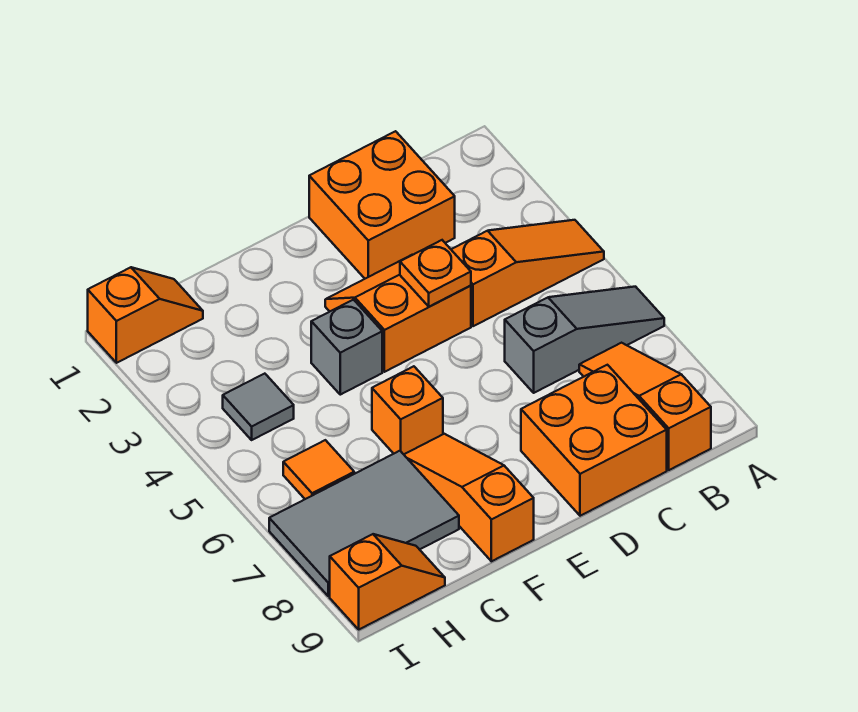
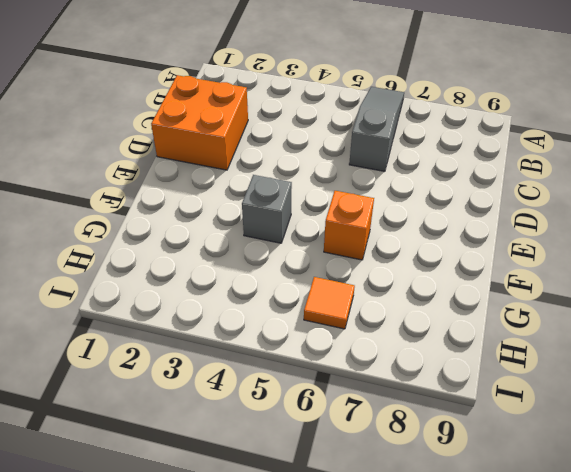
none -> orange slope A4:C4 level 1 top C
none -> orange slope B7:B9 level 1 top 9
none -> orange brick C8:D9 level 1

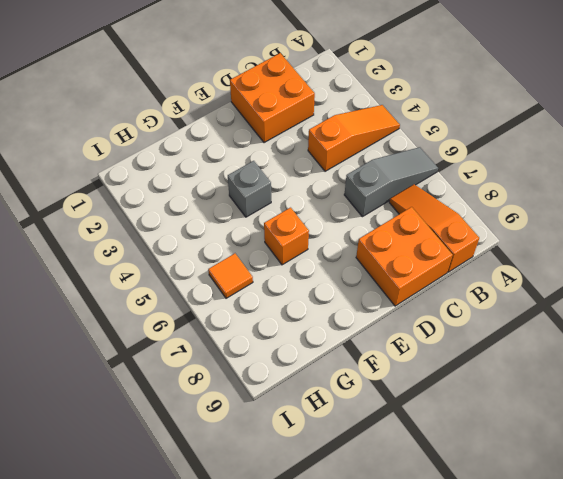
none -> orange slope D3:E4 level 1 top 4
none -> orange slope F7:F9 level 1 top 9
none -> grey tile G7:I8 level 1

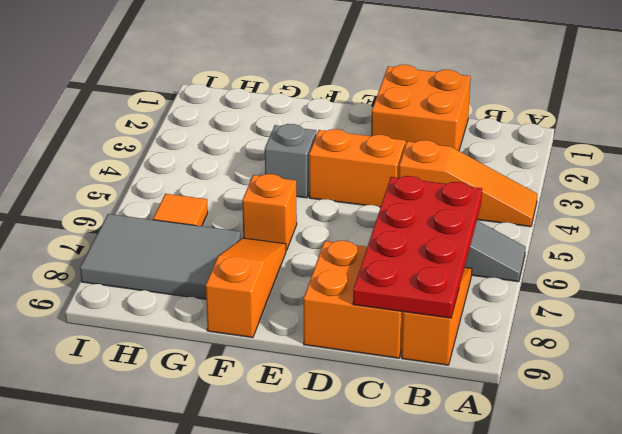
red plate B6:C9 level 2 -> none
none -> orange slope H1:I1 level 1 top I
none -> grey tile H4 level 1
none -> orange slope H9:I9 level 1 top I

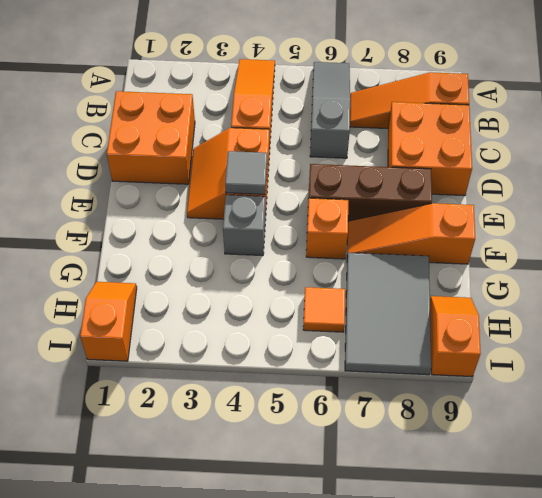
grey tile E4 level 2 -> grey tile H4 level 1
brown brick E6:E8 level 1 -> none
none -> orange plate D4 level 2

